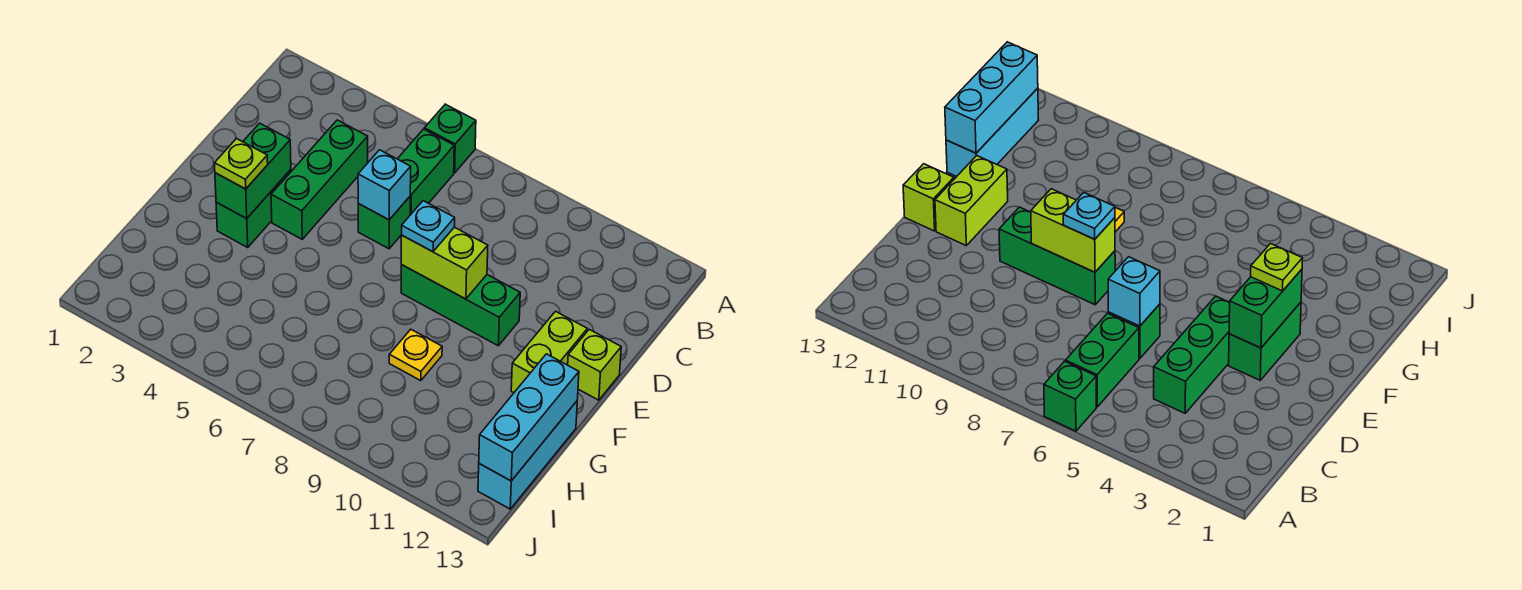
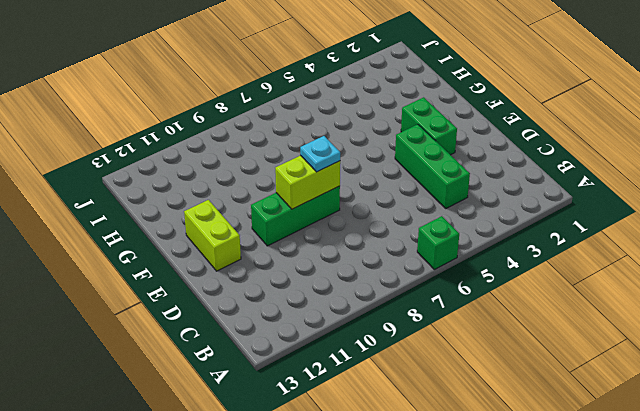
none -> green brick B6:C6 level 1
none -> green brick D6 level 1
none -> lime brick E13 level 1

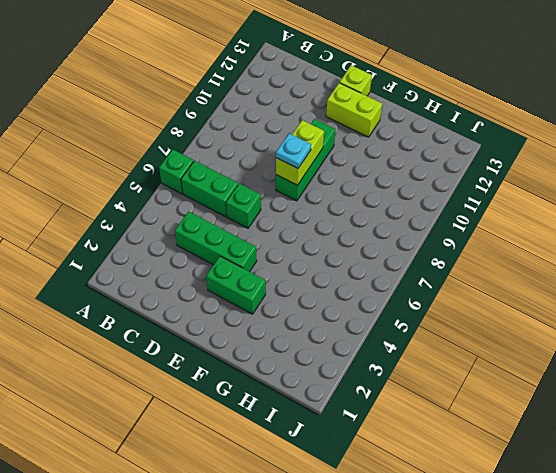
none -> yellow plate G9 level 1
none -> cyan brick G13:I13 level 1
none -> cyan brick D6 level 2

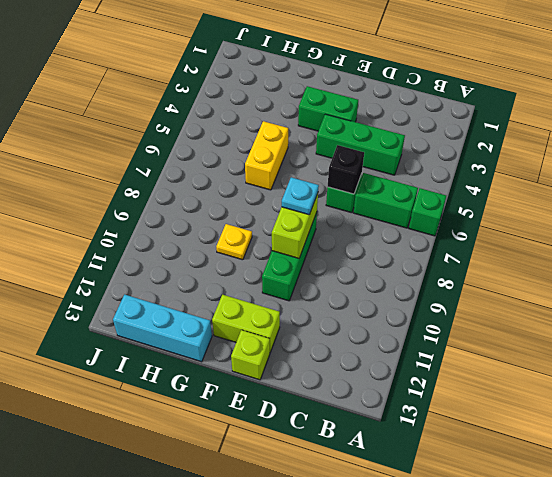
black brick D6 level 2 -> cyan brick D6 level 2
yellow brick G5:G6 level 1 -> none
none -> green brick E3:F3 level 2
none -> cyan brick G13:I13 level 2
none -> lime plate F3 level 3

